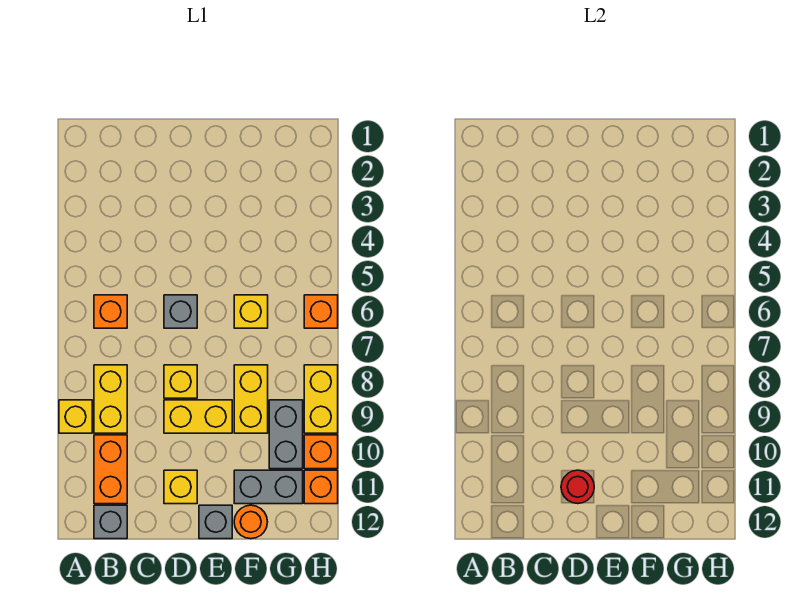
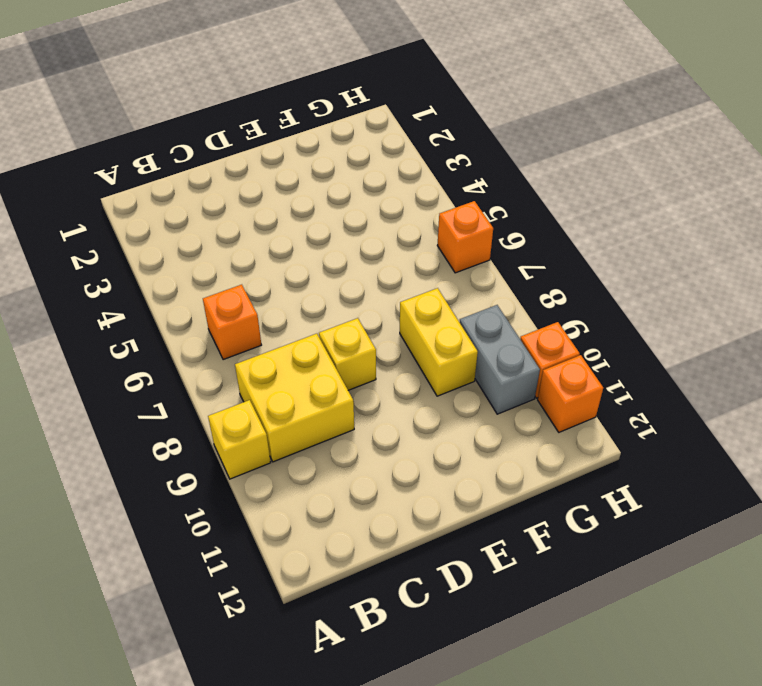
yellow brick B8:C9 level 1 -> yellow brick B8:B9 level 1
none -> orange brick B10:B11 level 1
none -> grey brick B12 level 1
none -> grey brick D6 level 1

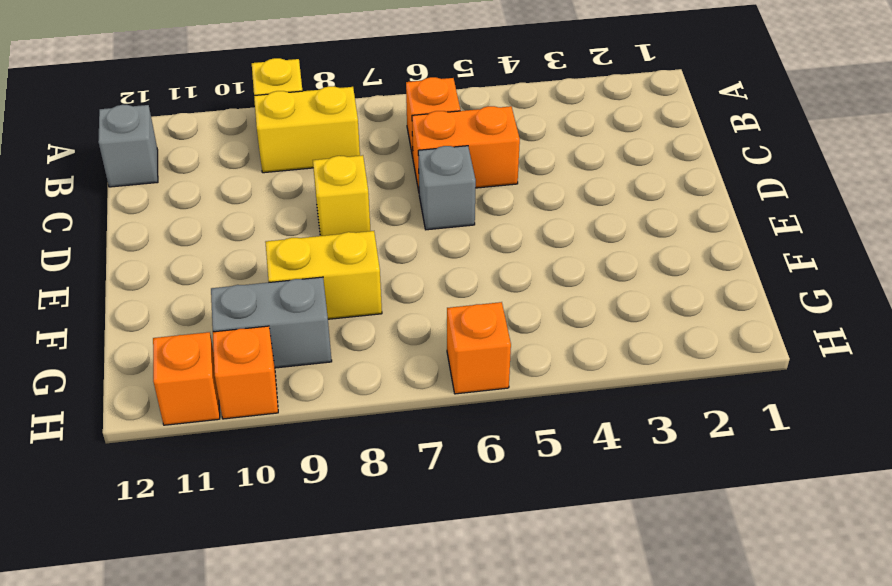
orange brick C5:C6 level 1 -> orange brick B10:B11 level 1
none -> yellow brick D9:E9 level 1
none -> yellow brick D11 level 1
none -> grey brick E12 level 1

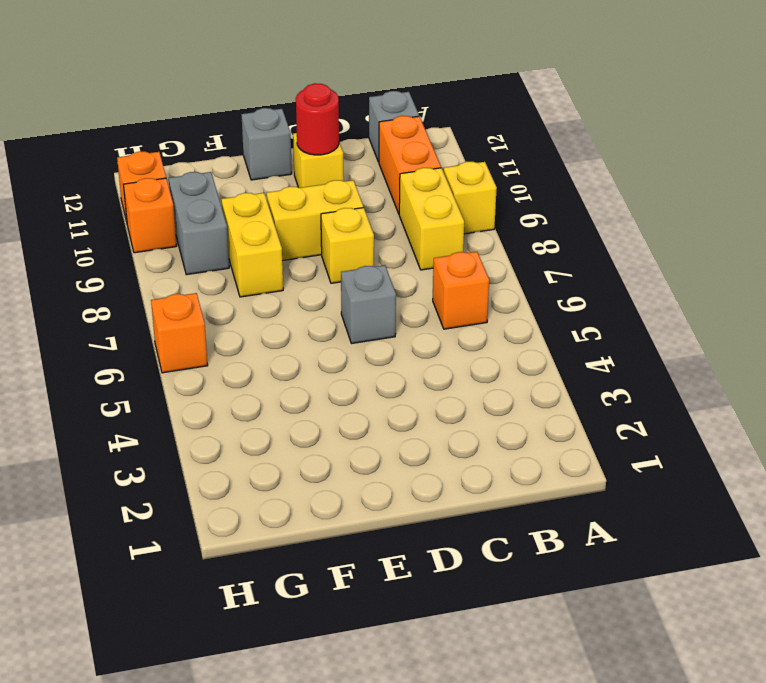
none -> yellow brick F6 level 1
none -> grey brick F11:G11 level 1
none -> orange round brick F12 level 1

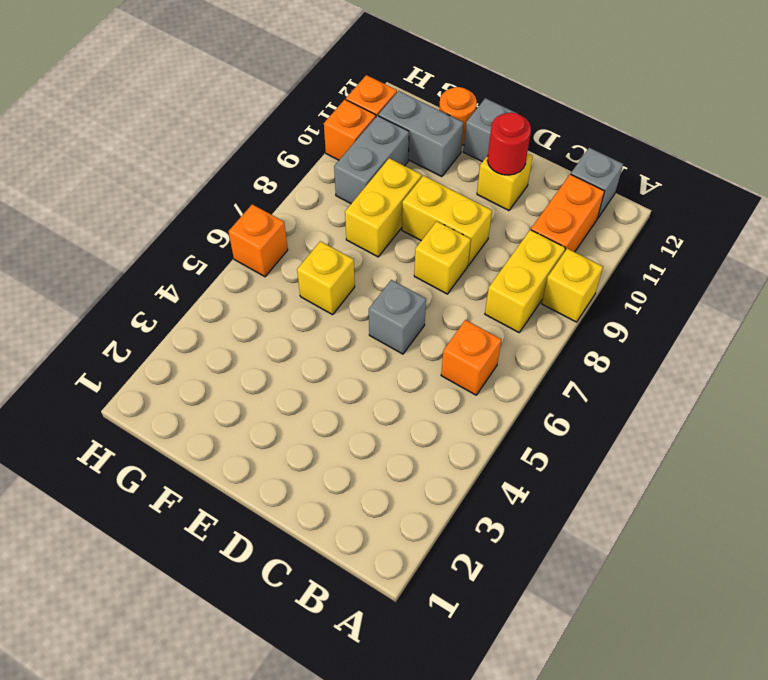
none -> yellow brick H8:H9 level 1

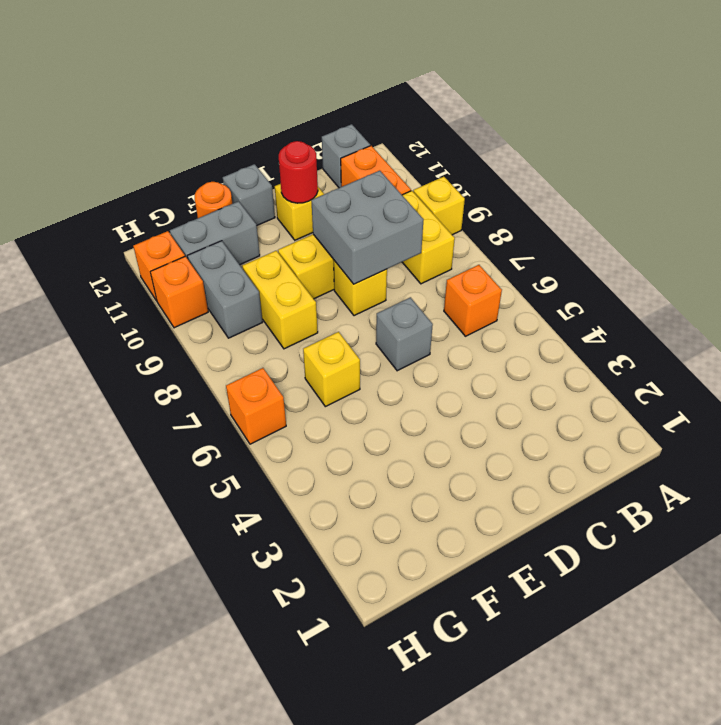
grey brick C8:D9 level 2 -> none
none -> yellow brick H8:H9 level 1

